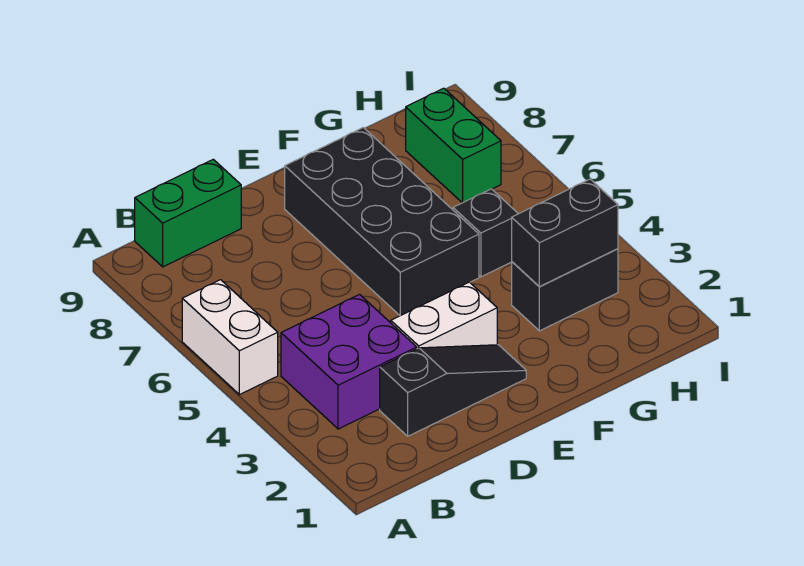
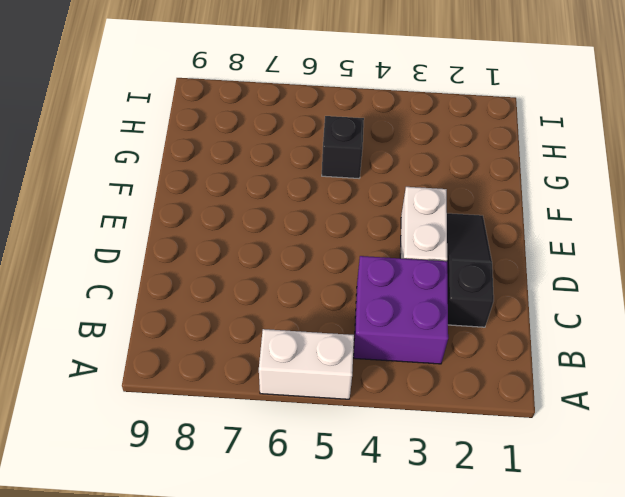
none -> green brick B9:C9 level 1
none -> black brick E5:F8 level 1

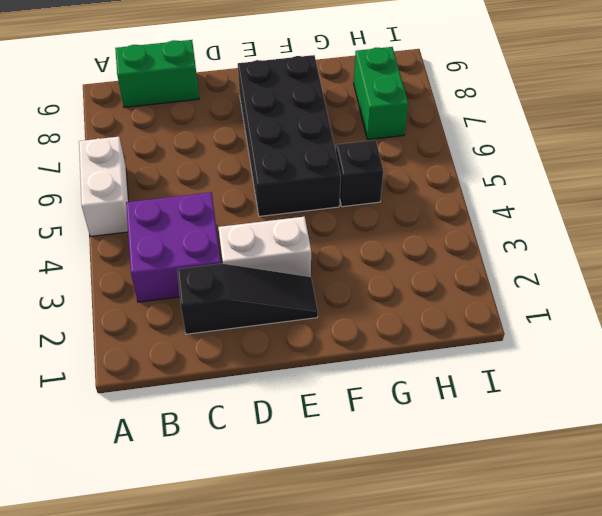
none -> black brick G3:H3 level 1
none -> black brick G3:H3 level 2

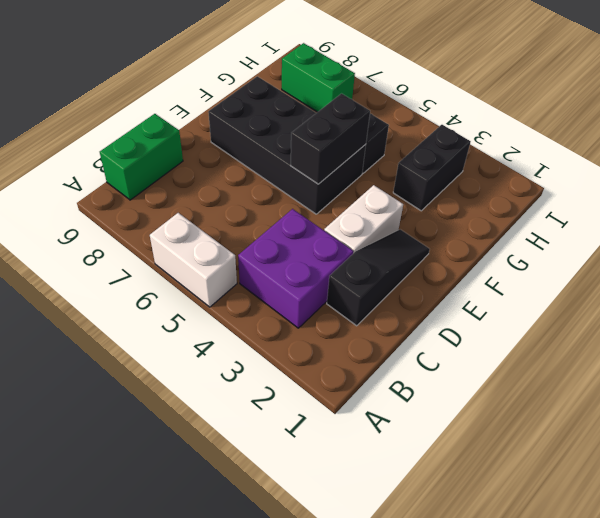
black brick E5:F5 level 2 -> black brick G3:H3 level 2

